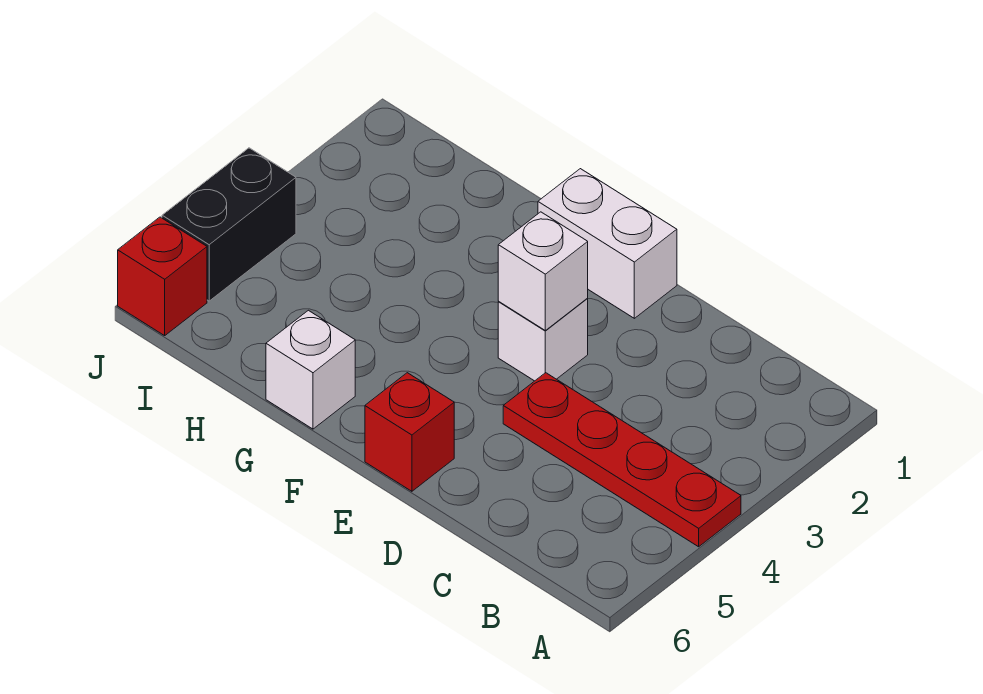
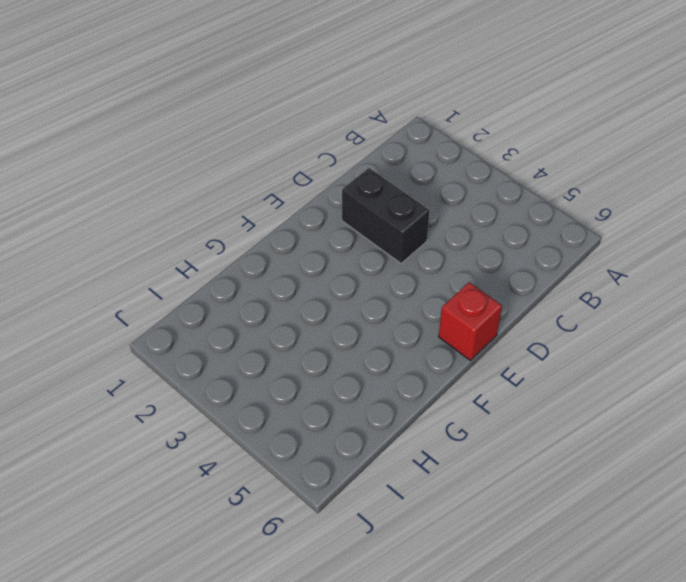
black brick D2:D3 level 1 -> black brick J4:J5 level 1
none -> red plate A4:D4 level 1
none -> white brick E1:F1 level 1

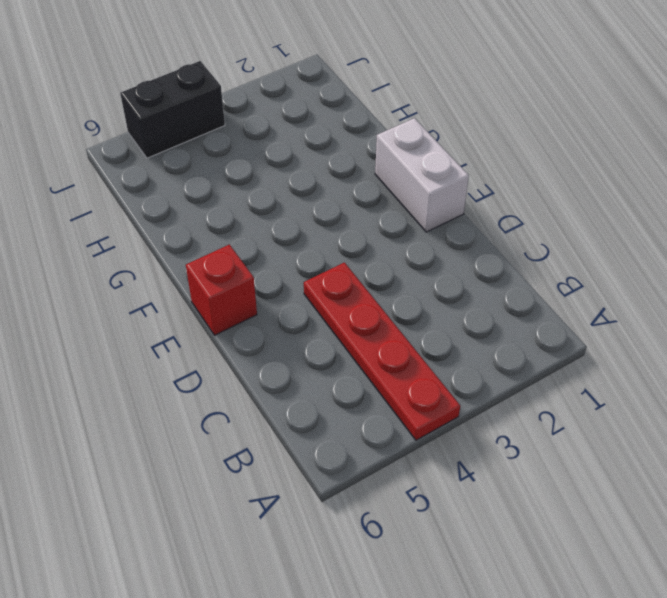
none -> white brick E3 level 1
none -> white brick G6 level 1

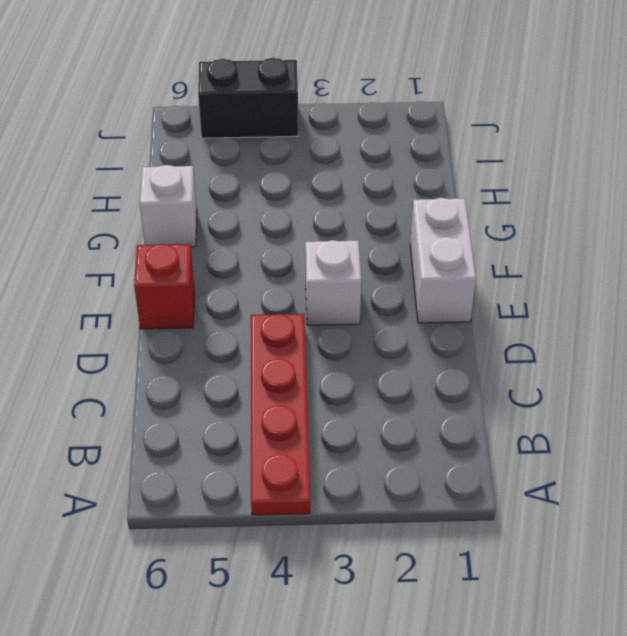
none -> red brick J6 level 1
none -> white brick E3 level 2

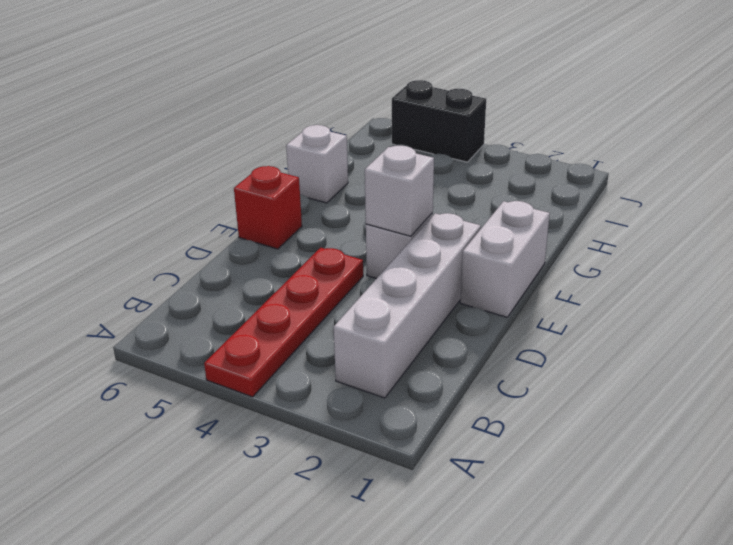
white brick B2:E2 level 1 -> none
none -> red brick J6 level 1

